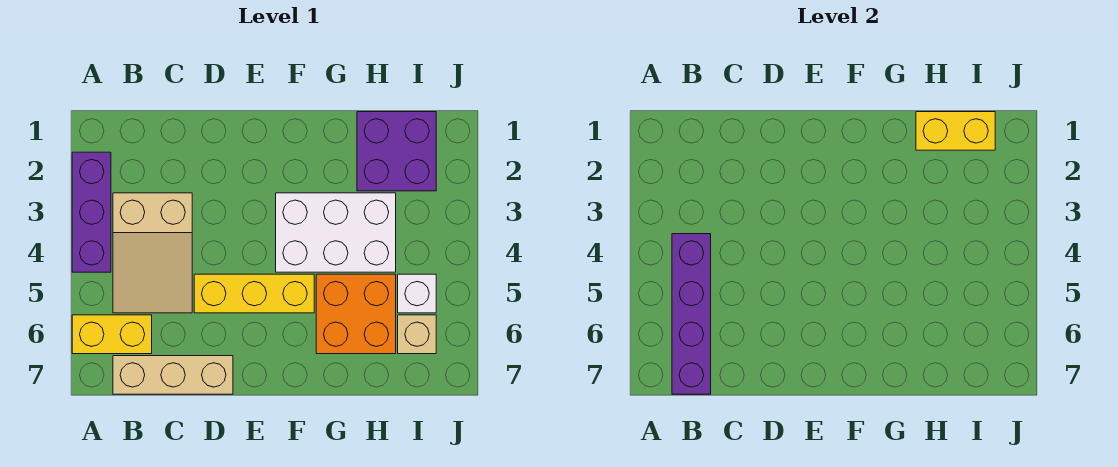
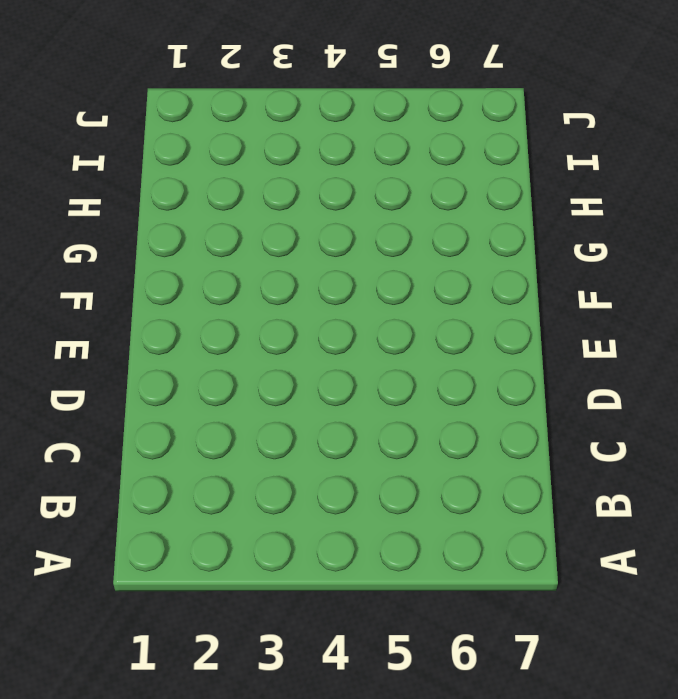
none -> purple brick A2:A4 level 1
none -> yellow brick A6:B6 level 1
none -> tan slope B3:C5 level 1 top 3

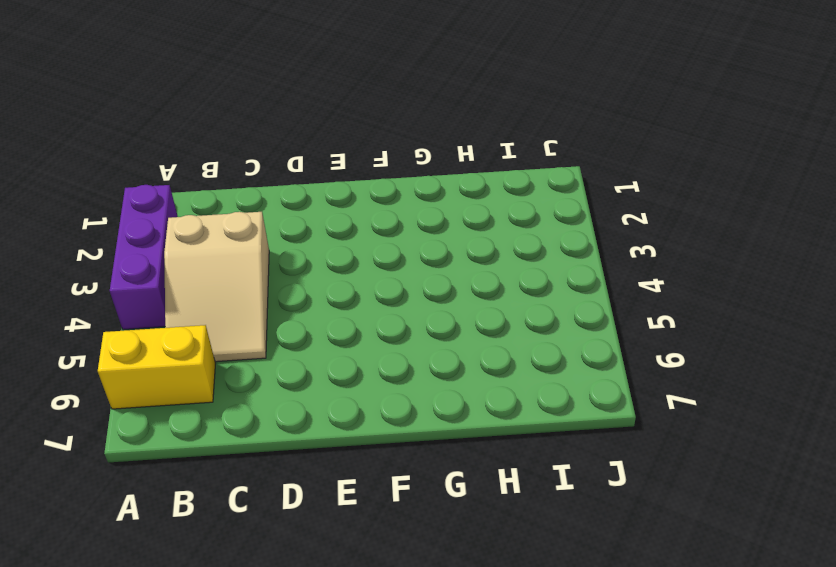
none -> tan brick B7:D7 level 1
none -> yellow brick D5:F5 level 1
none -> white brick F3:H4 level 1

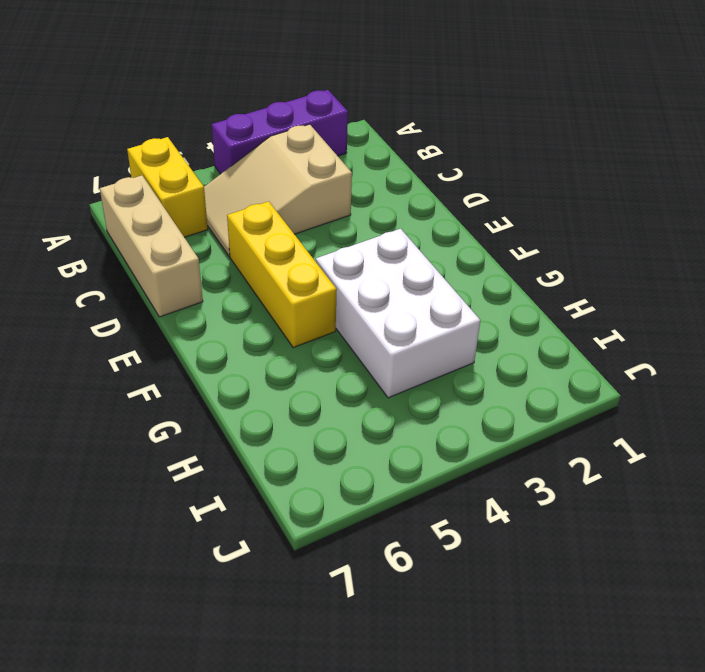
none -> orange brick G5:H6 level 1
none -> purple brick H1:I2 level 1
none -> white brick I5 level 1

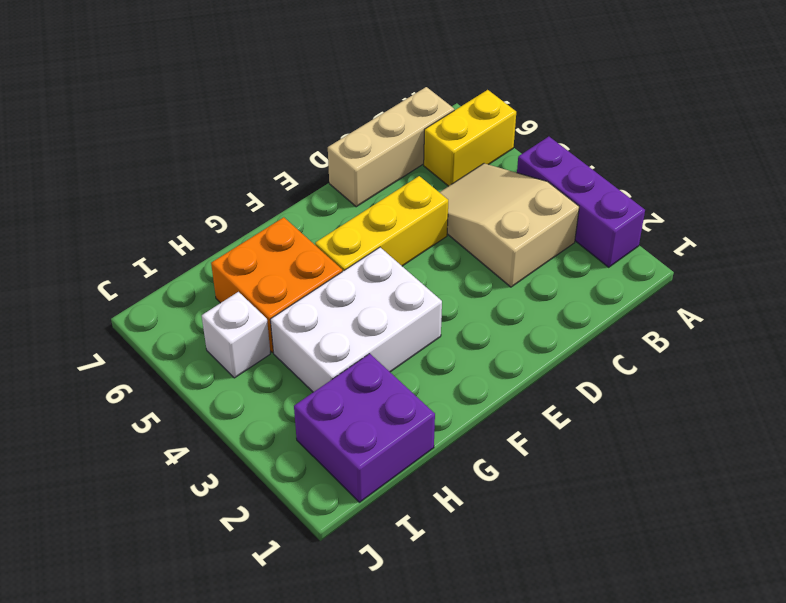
none -> tan brick I6 level 1
none -> purple brick B4:B7 level 2
none -> yellow brick H1:I1 level 2

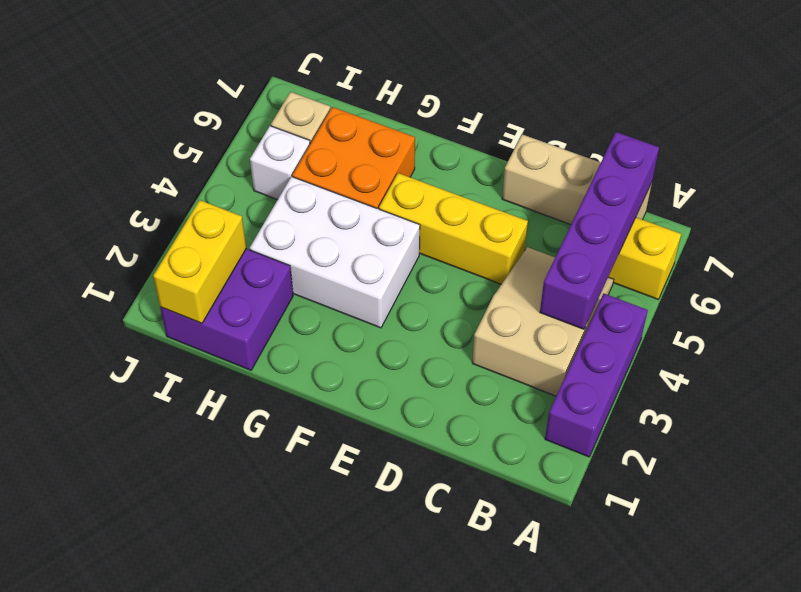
yellow brick I1:I2 level 2 -> yellow brick H1:I1 level 2

